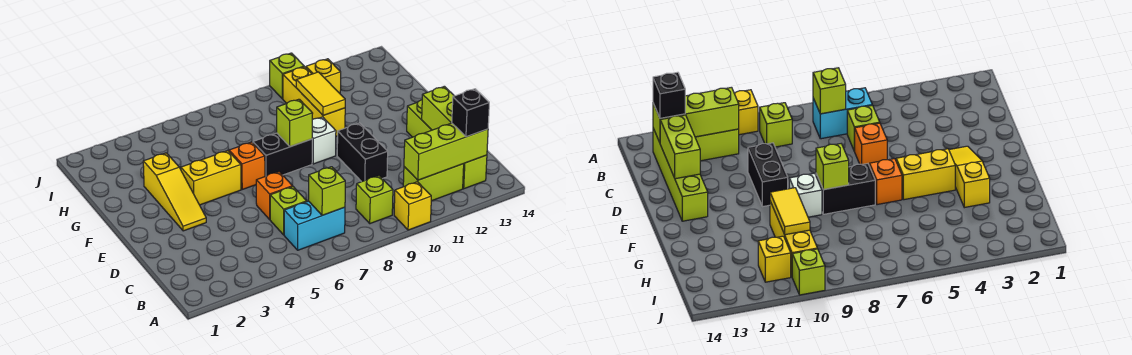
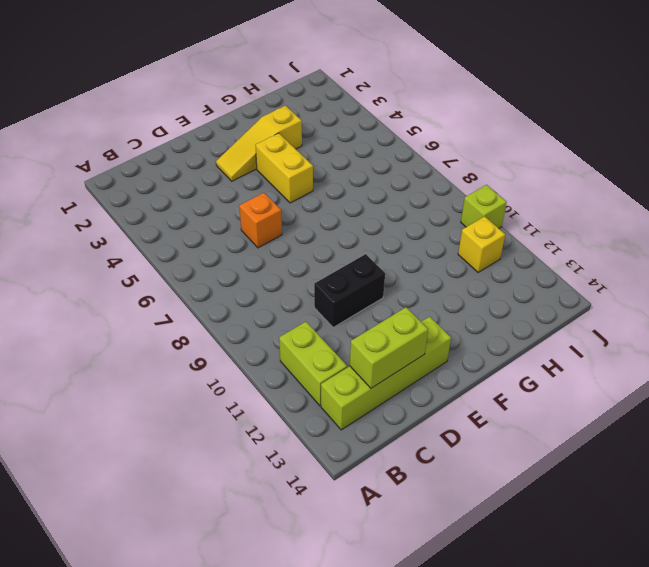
none -> yellow brick A10 level 1
none -> cyan brick B6:B7 level 1
none -> lime brick B9 level 1

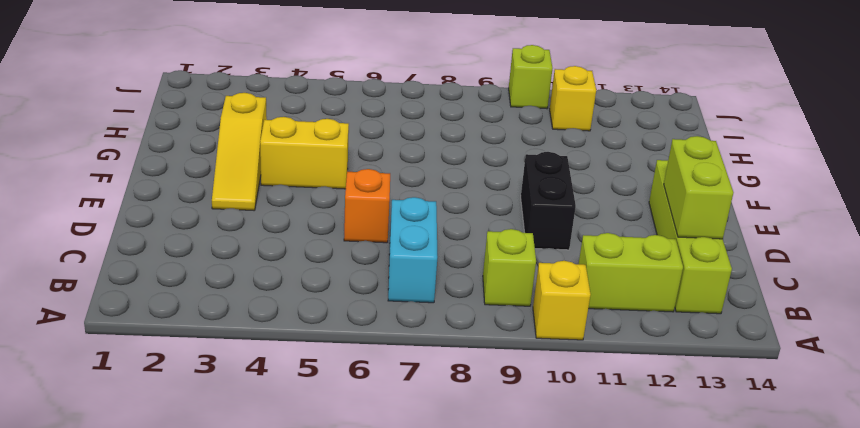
cyan brick B7:C7 level 1 -> cyan brick B6:B7 level 1
none -> lime brick C6 level 1
none -> orange brick F6 level 1
none -> black brick F7:F8 level 1

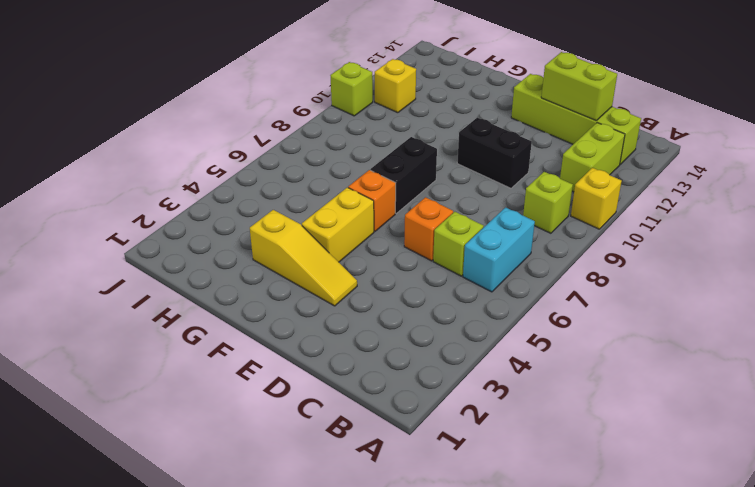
none -> white brick F9 level 1
none -> yellow brick G10:I10 level 1
none -> lime brick B7 level 2

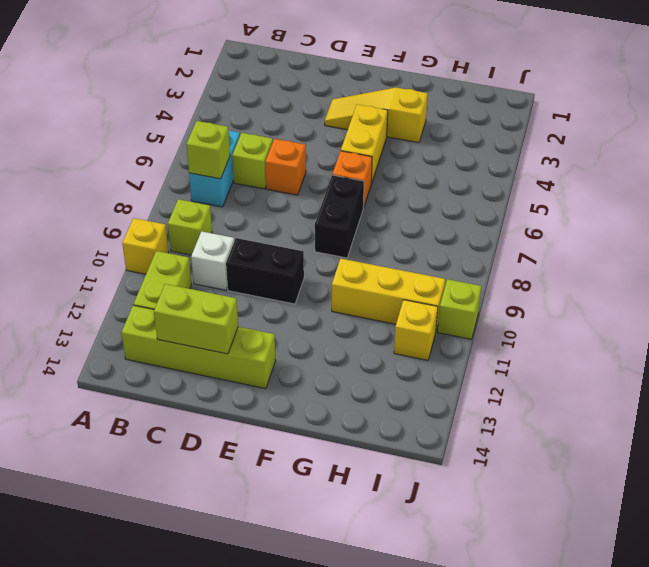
white brick C10 level 1 -> white brick F9 level 1
none -> lime brick B11:B13 level 2
none -> lime brick F8 level 2
none -> yellow tile G10:H10 level 2

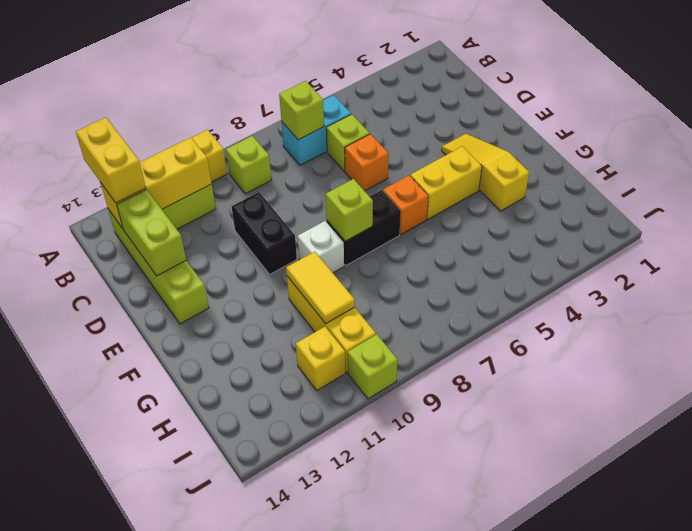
yellow brick A13:B13 level 3 -> black brick B13 level 3
yellow brick B11:B13 level 2 -> lime brick B11:B13 level 2

